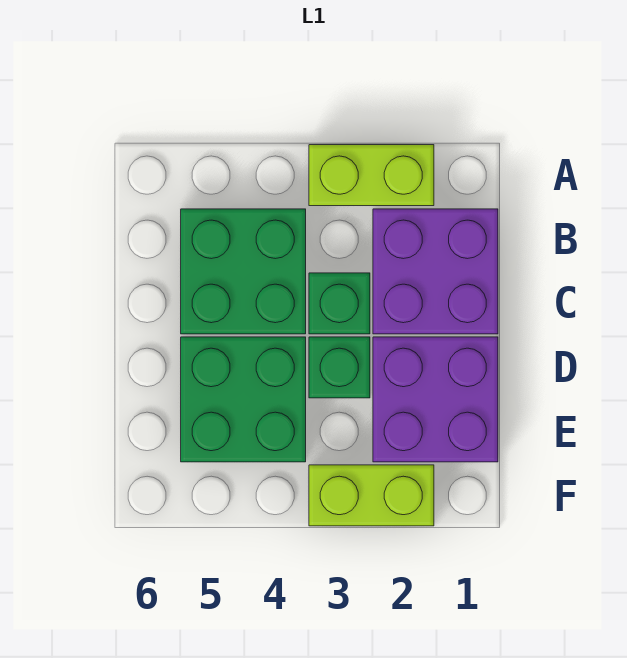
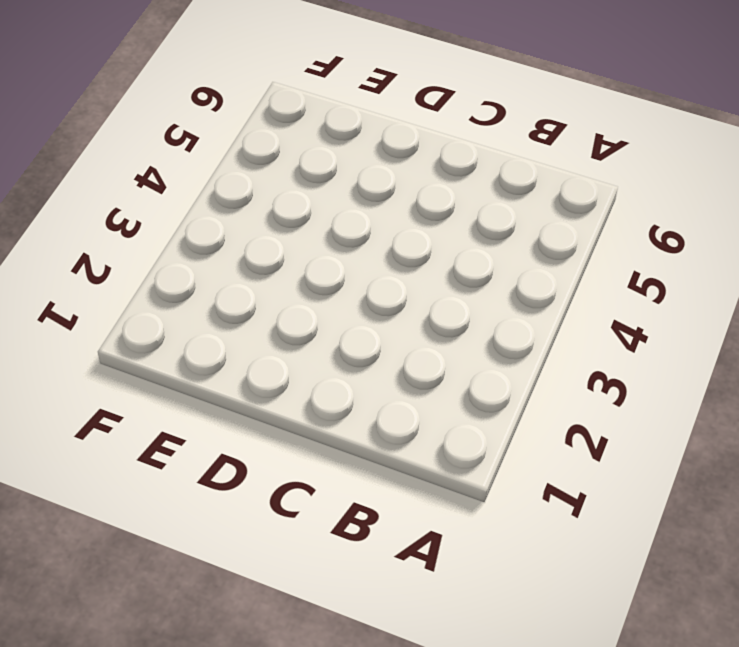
none -> lime brick A2:A3 level 1
none -> purple brick B1:C2 level 1

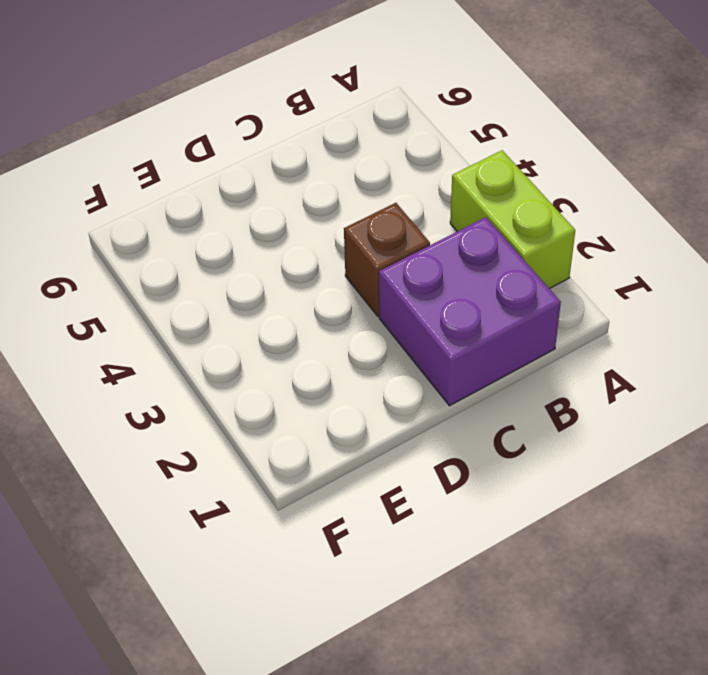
brown brick C3 level 1 -> green brick C3 level 1
none -> green brick B4:C5 level 1
none -> purple brick D1:E2 level 1

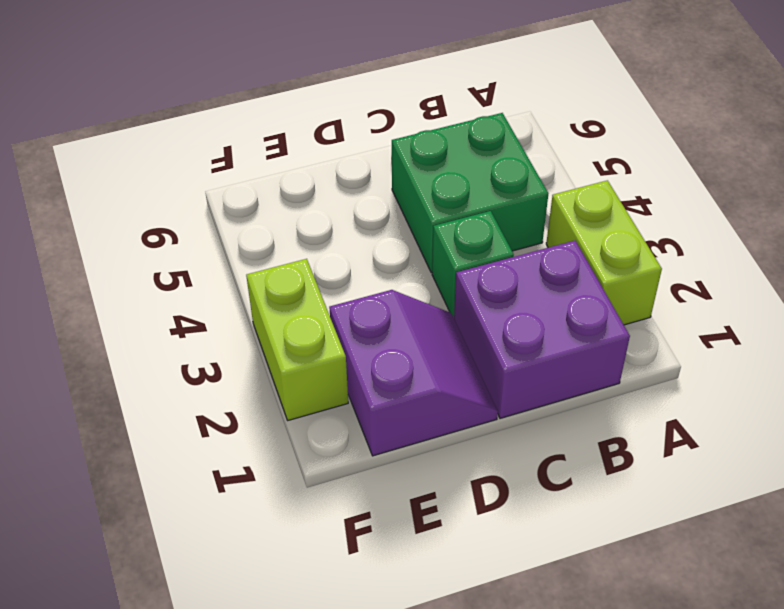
purple slope D1:E2 level 1 top E -> purple brick D1:E2 level 1
none -> green brick D3 level 1
none -> green brick D4:E5 level 1

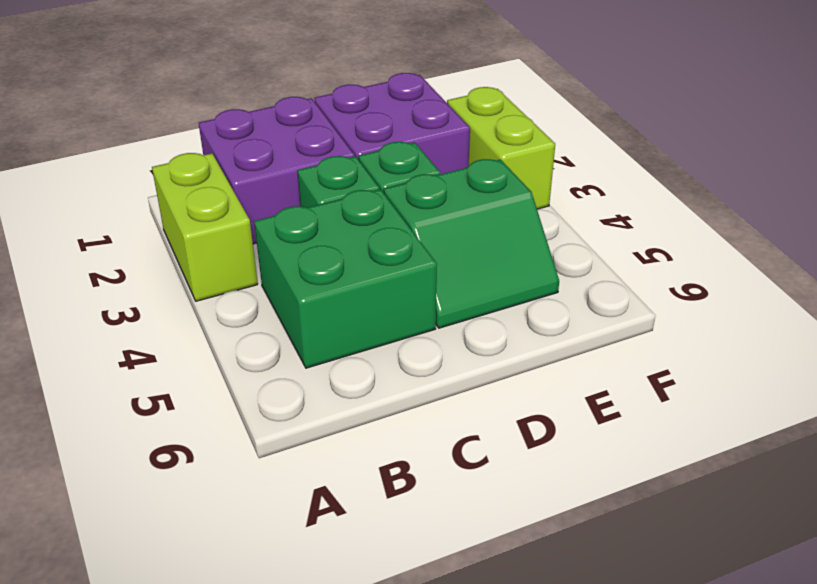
green slope D4:E5 level 1 top 4 -> green brick D4:E5 level 1

